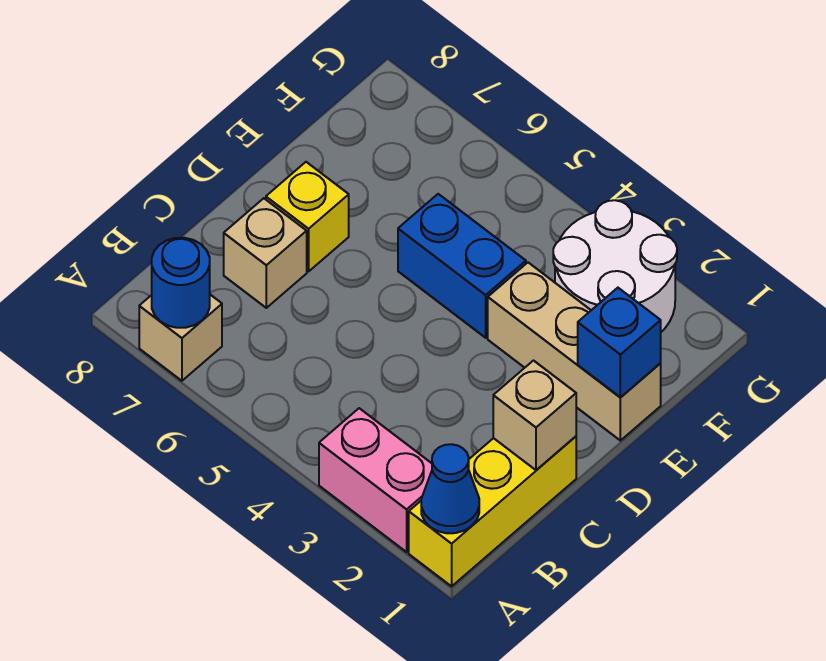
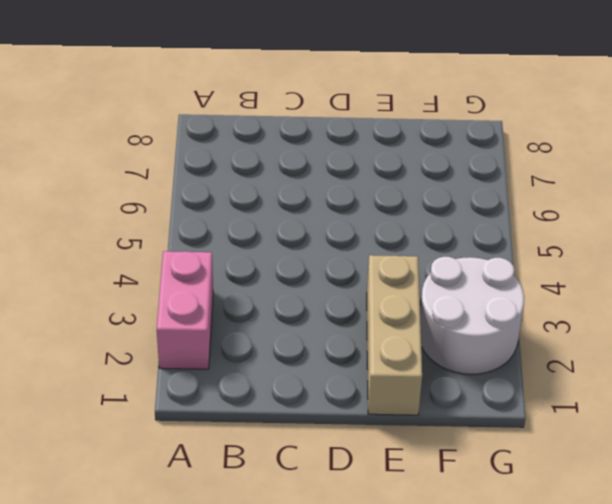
none -> yellow brick A1:C1 level 1
none -> tan brick A7 level 1
none -> tan brick C7 level 1

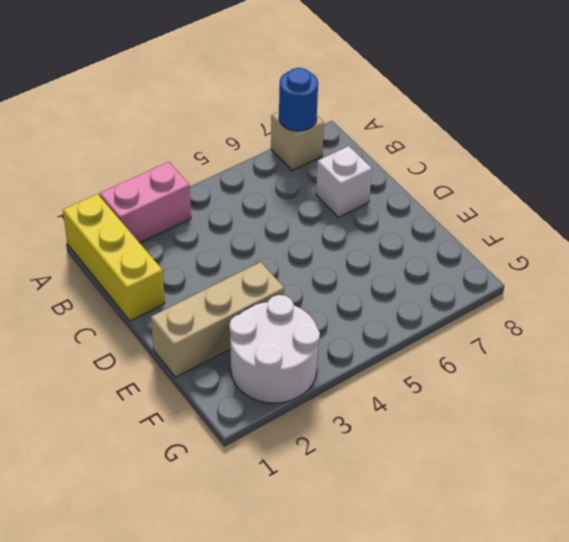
white brick C7 level 1 -> tan brick C7 level 1
none -> yellow brick D7 level 1
none -> blue brick E4:E5 level 1
none -> blue cone A1 level 2

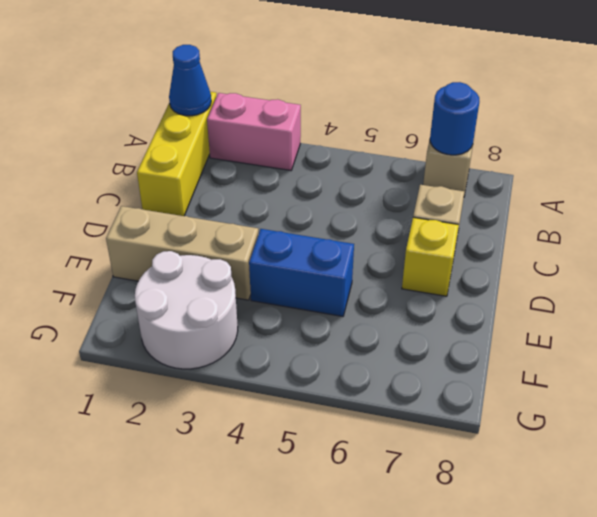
none -> tan brick C1 level 2
none -> blue brick E1 level 2

